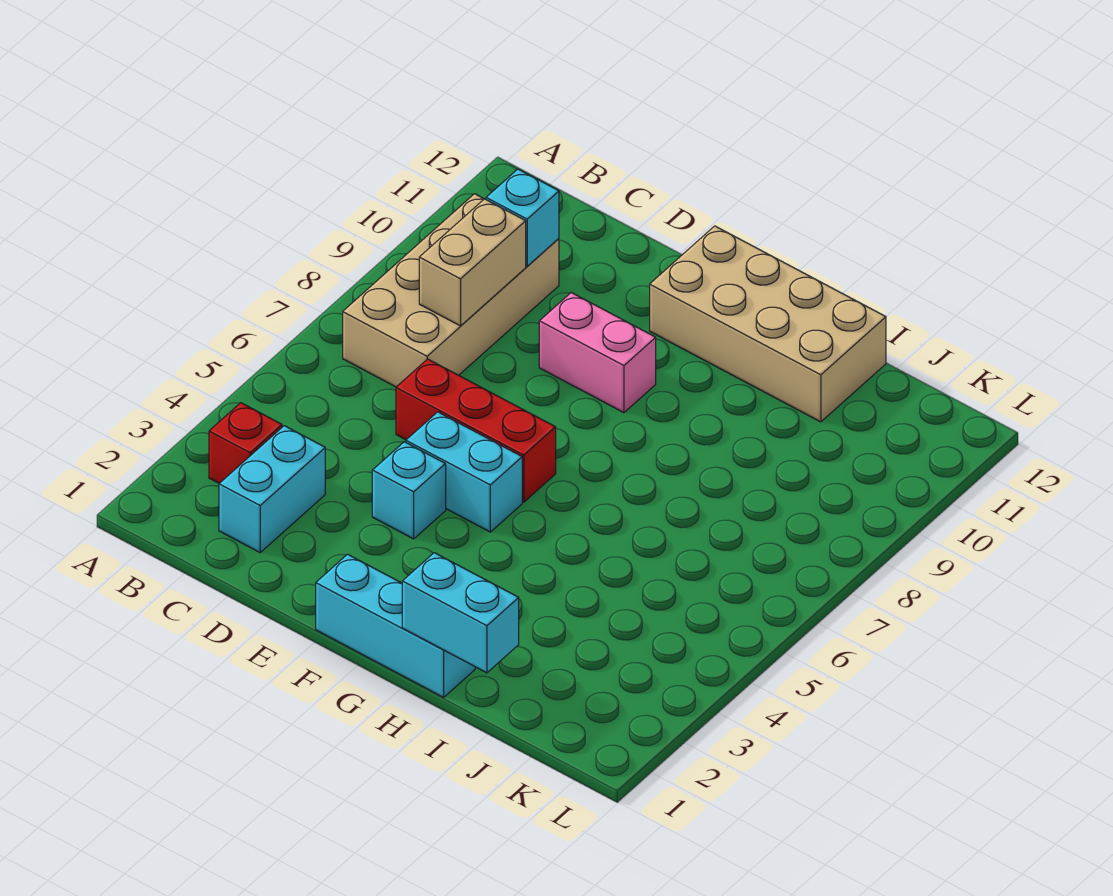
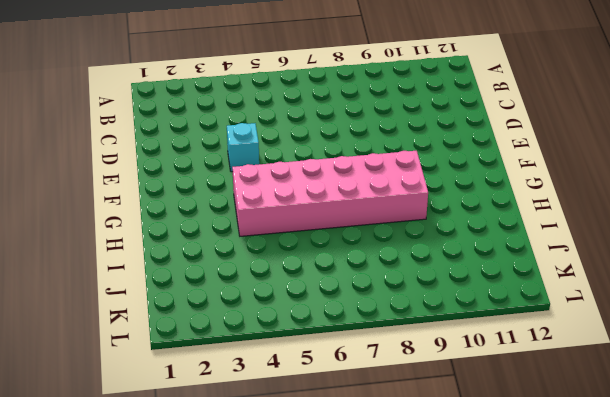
pink brick G4:H9 level 1 -> none
none -> red brick B3 level 1
none -> tan brick B7:C10 level 1
none -> cyan brick C2:C3 level 1

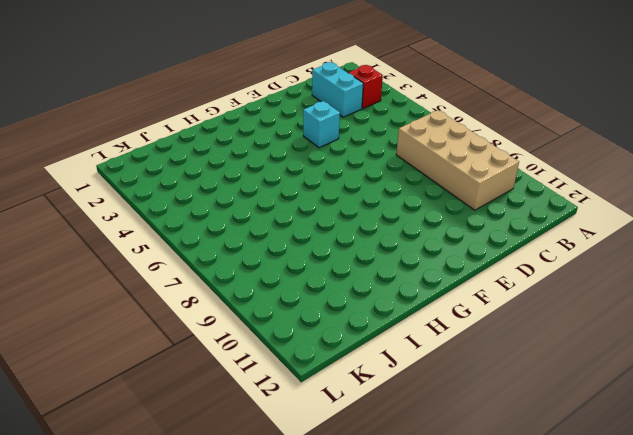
none -> red brick D6:F6 level 1
none -> cyan brick E5:F5 level 1
none -> pink brick E9:F9 level 1

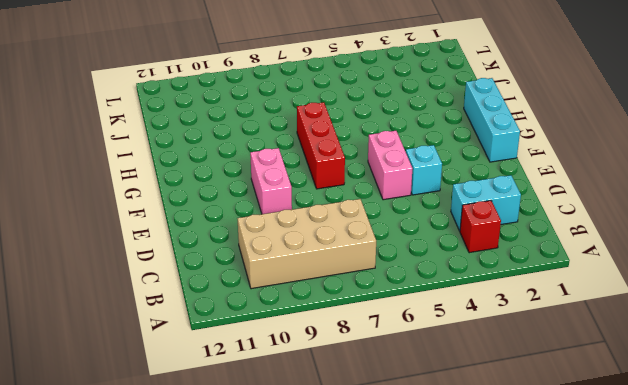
pink brick E5:F5 level 1 -> cyan brick E5:F5 level 1
red brick F7:H7 level 1 -> red brick D6:F6 level 1
none -> tan brick F11:I12 level 1
none -> tan brick C8:C9 level 2
none -> cyan brick C10 level 2

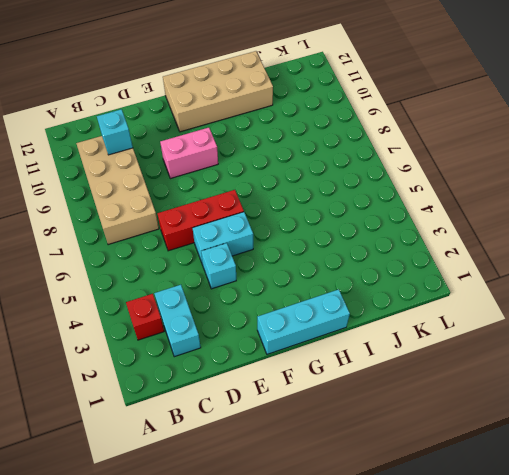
none -> tan brick C8:C9 level 2
none -> cyan brick H1:I1 level 2

